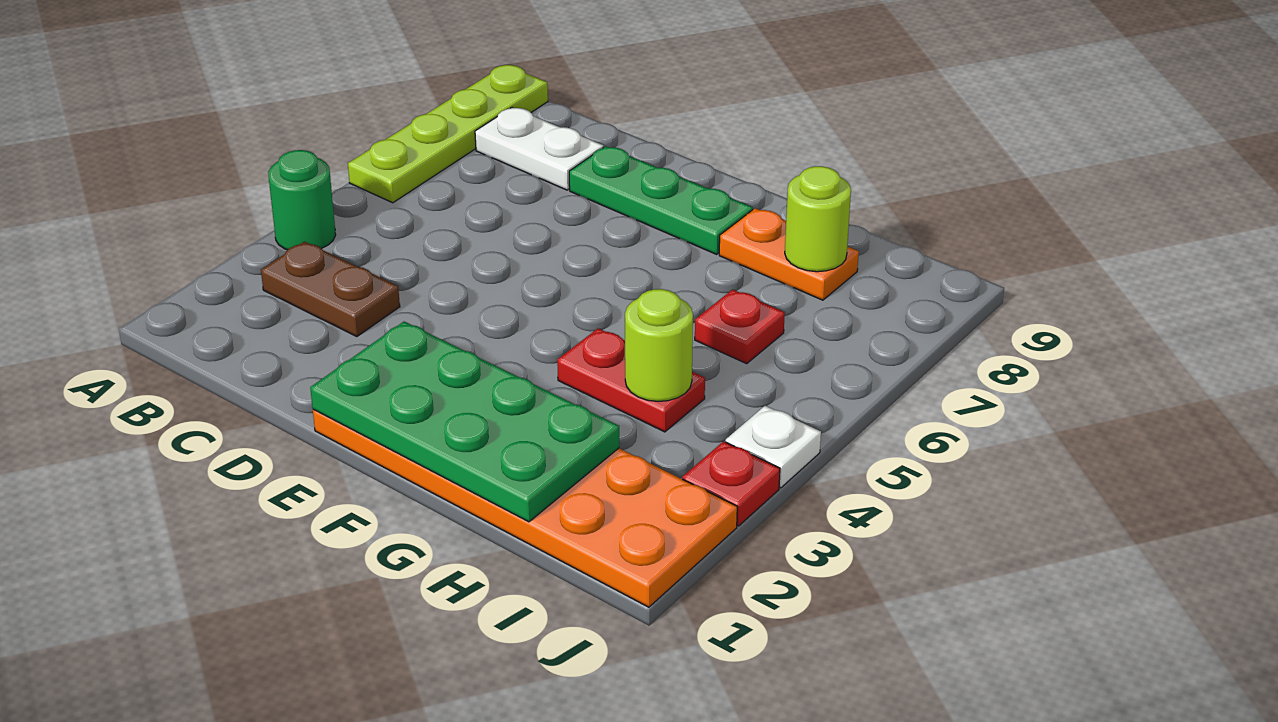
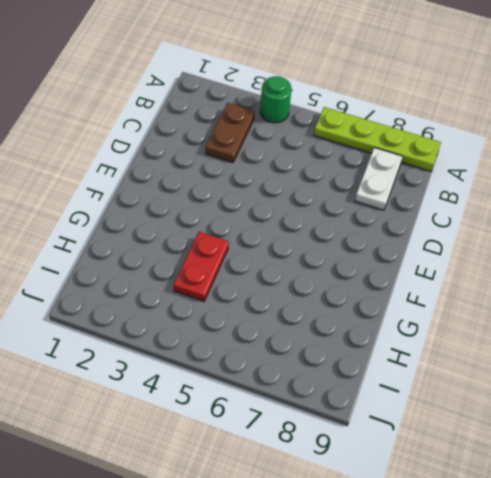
none -> green plate D8:F8 level 1
none -> orange plate E1:J2 level 1
none -> orange plate G8:H8 level 1

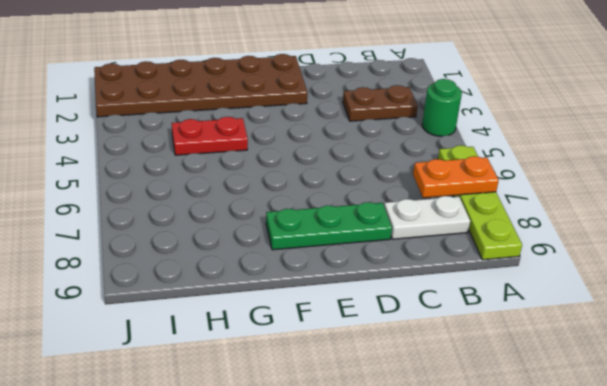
orange plate A7:B7 level 2 -> orange plate G8:H8 level 1
brown plate E1:J2 level 1 -> orange plate E1:J2 level 1
none -> red plate H6 level 1
none -> red plate J3 level 1
none -> white plate J4 level 1

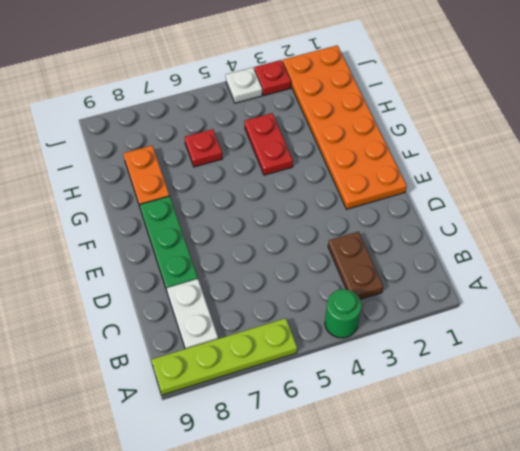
none -> green plate E1:H2 level 2
none -> lime round brick H4 level 2
none -> lime round brick H8 level 2

